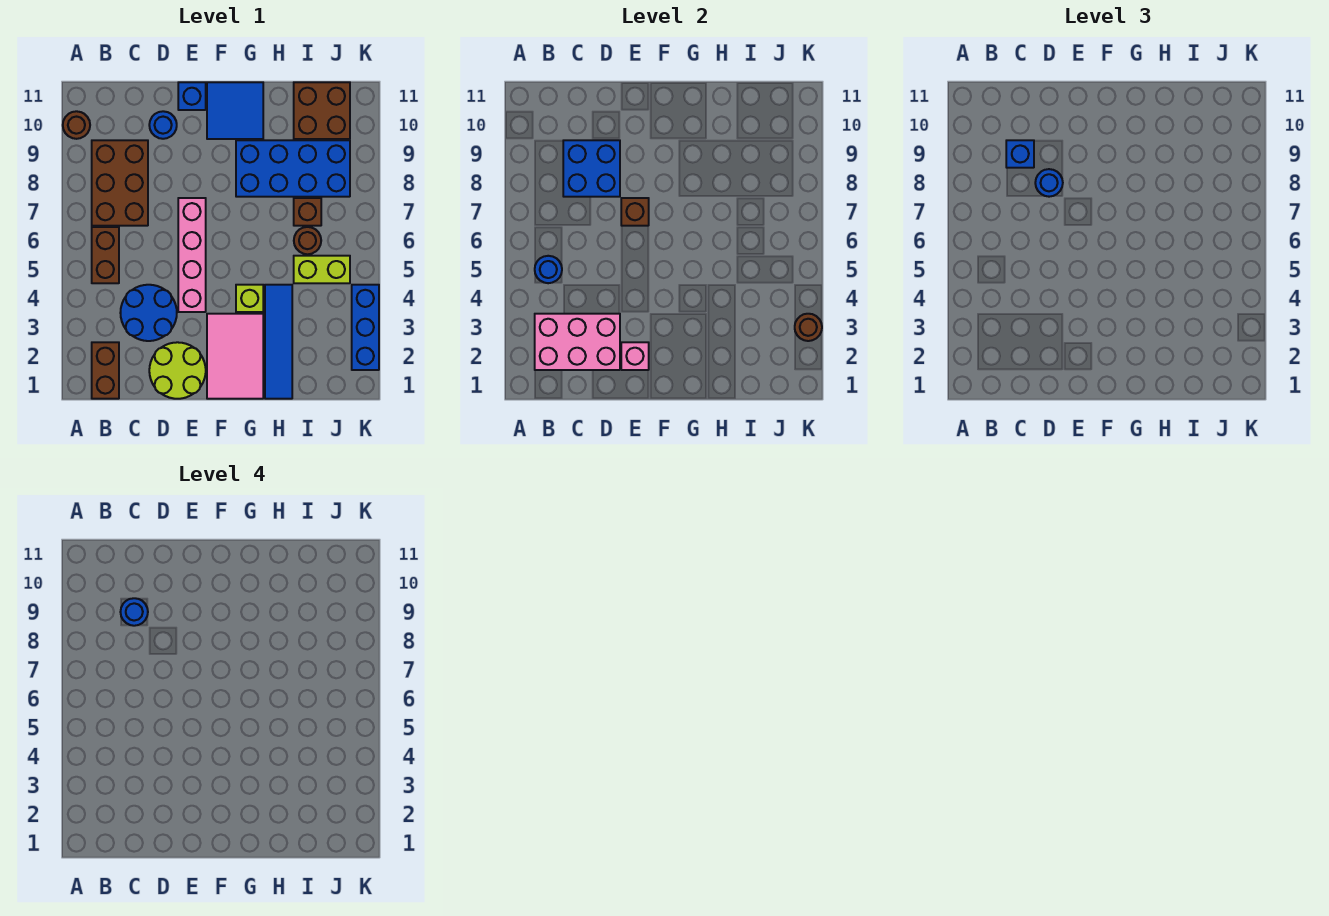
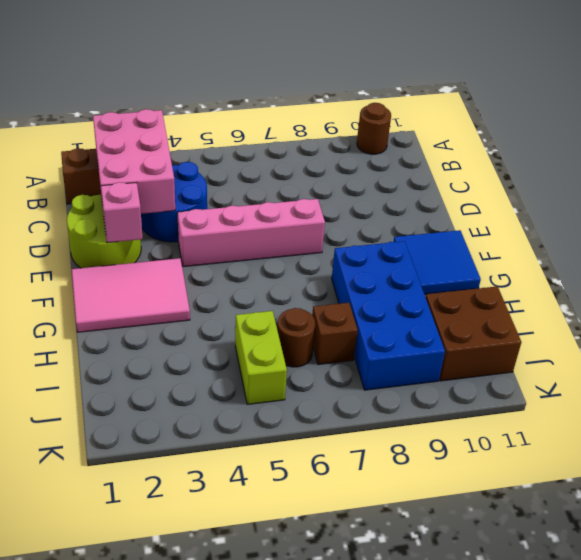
none -> brown brick B5:B6 level 1
none -> brown brick B7:C9 level 1
none -> blue round brick D10 level 1

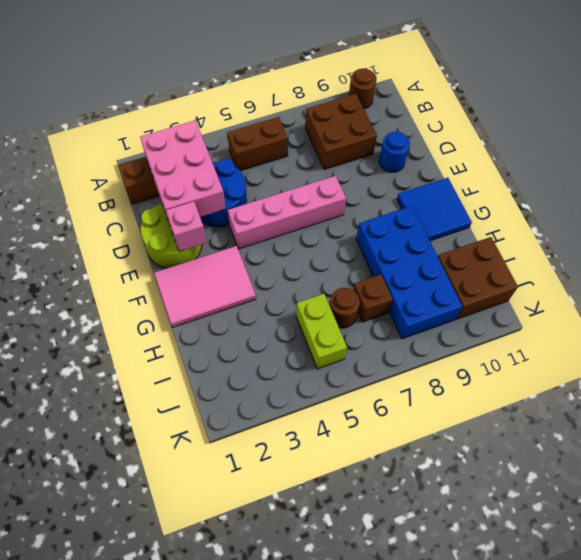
brown brick B8:C9 level 1 -> brown brick B7:C9 level 1
none -> blue brick E11 level 1
none -> lime brick G4 level 1
none -> blue tile H1:H4 level 1

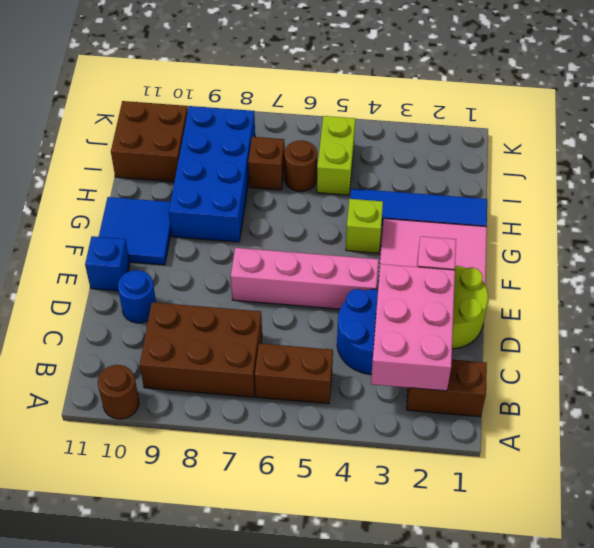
none -> blue brick K2:K4 level 1
none -> blue round brick B5 level 2
none -> blue brick C8:D9 level 2

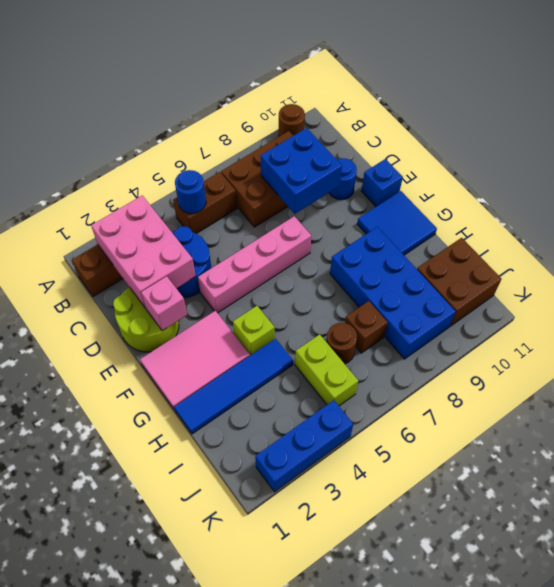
none -> brown brick E7 level 2
none -> brown round brick K3 level 2
none -> blue brick C9 level 3

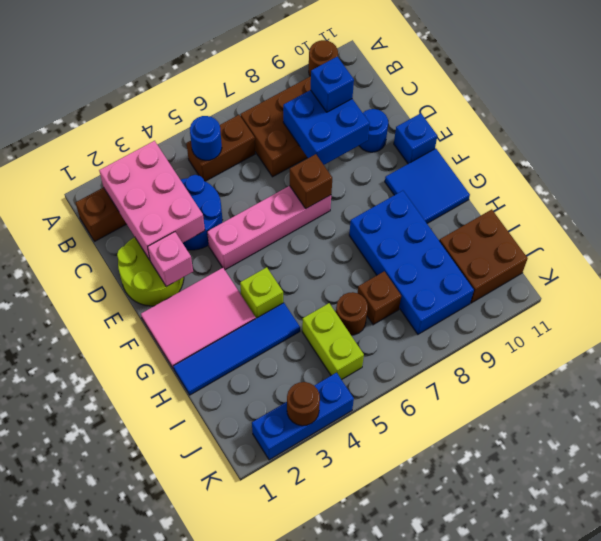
none -> blue round brick D8 level 3
none -> blue round brick C9 level 4

